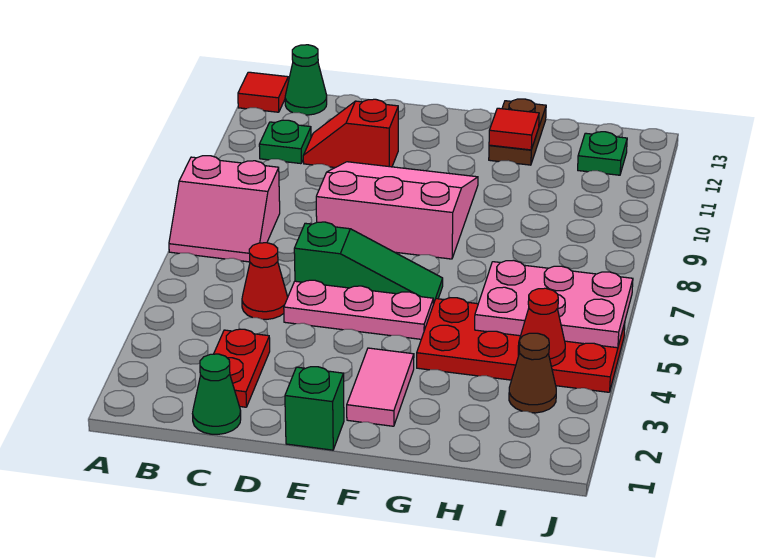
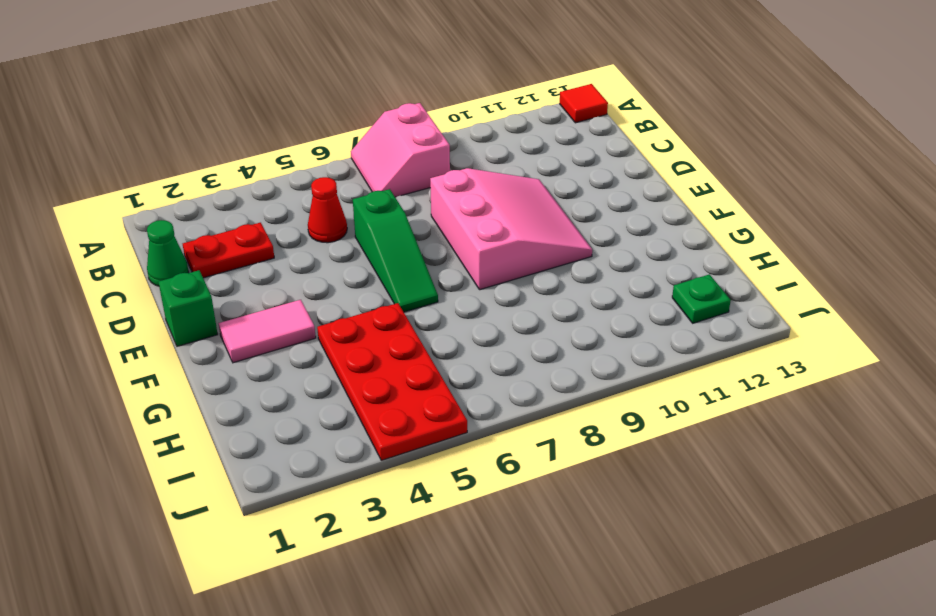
none -> green plate B11 level 1
none -> green cone B13 level 1
none -> red slope C11:D11 level 1 top D

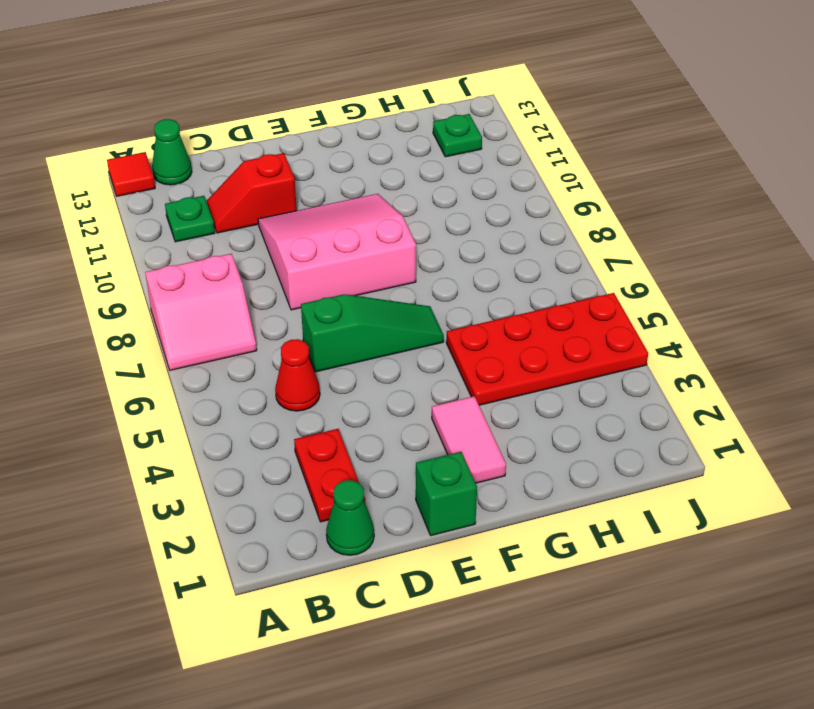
none -> pink plate D5:F5 level 1
none -> brown plate G12:G13 level 1
none -> brown cone I3 level 1

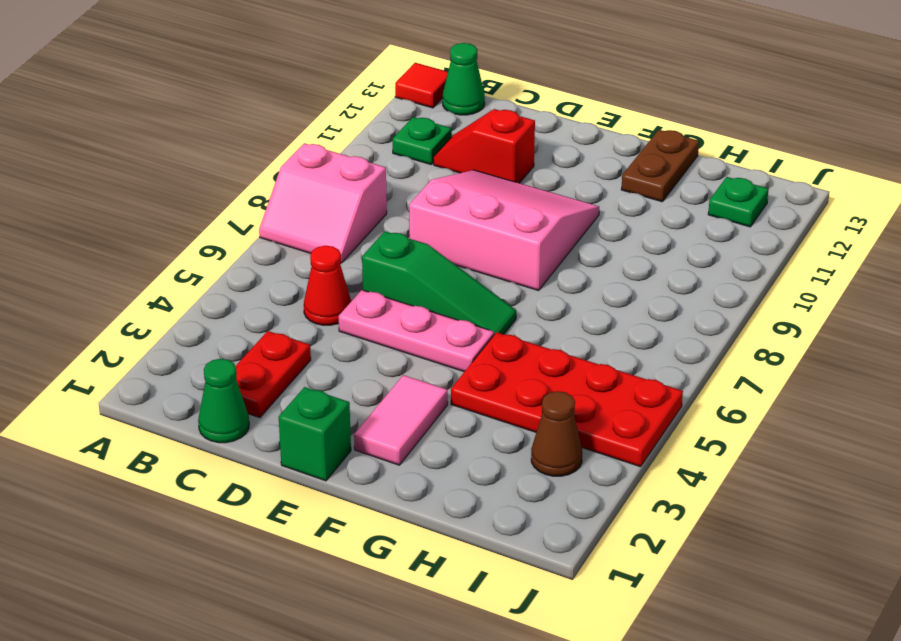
none -> red tile G12 level 2
none -> pink plate H5:J6 level 2
none -> red cone I4 level 2

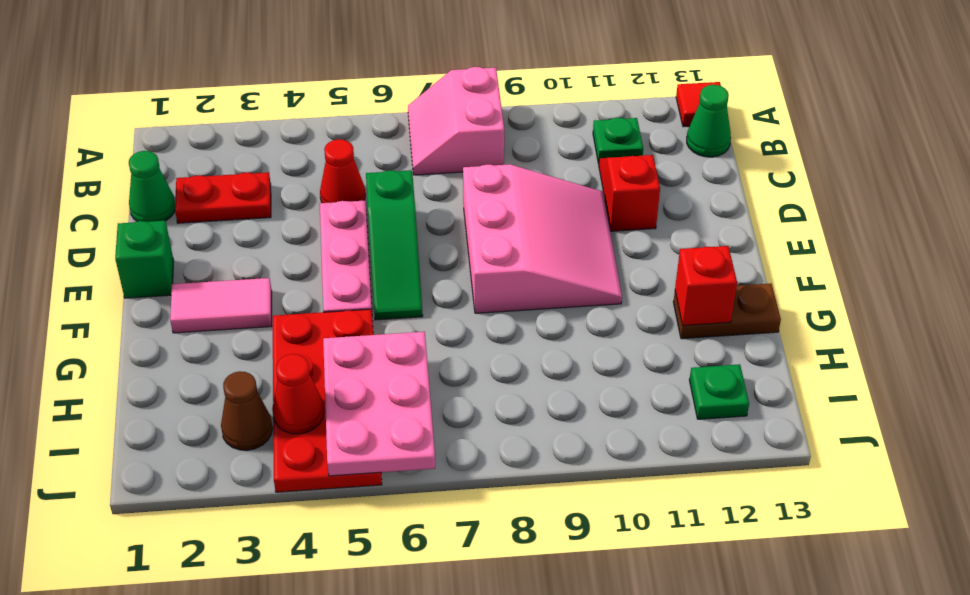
red brick G12 level 2 -> red tile G12 level 2

